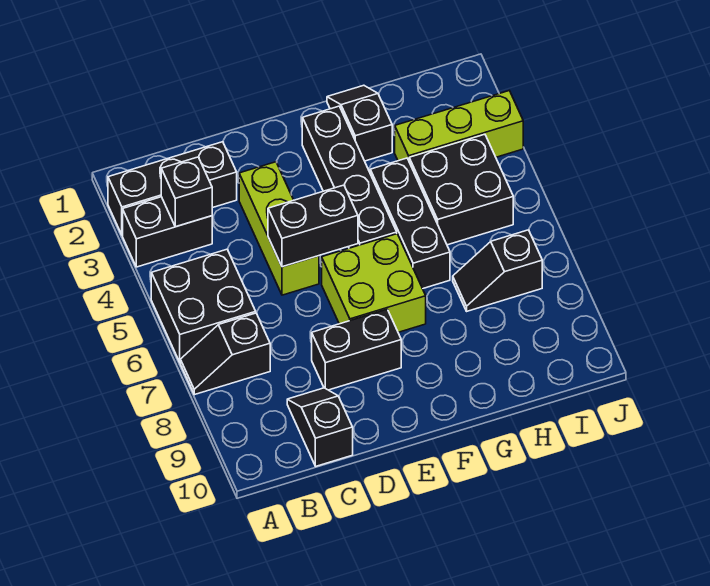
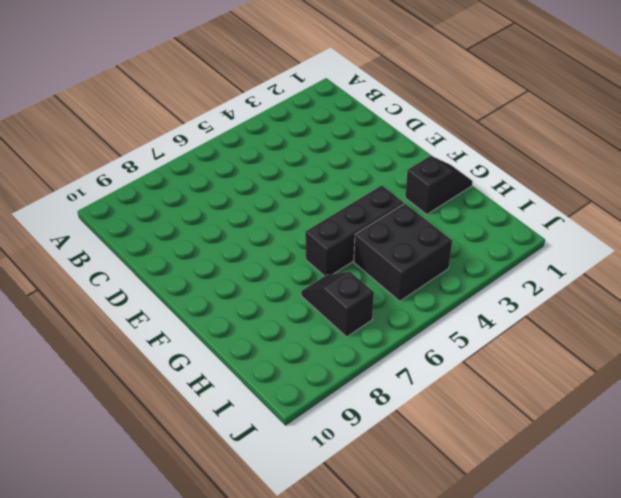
none -> black brick A2:C2 level 1
none -> black brick A3:B3 level 1
none -> black brick A5:B6 level 1

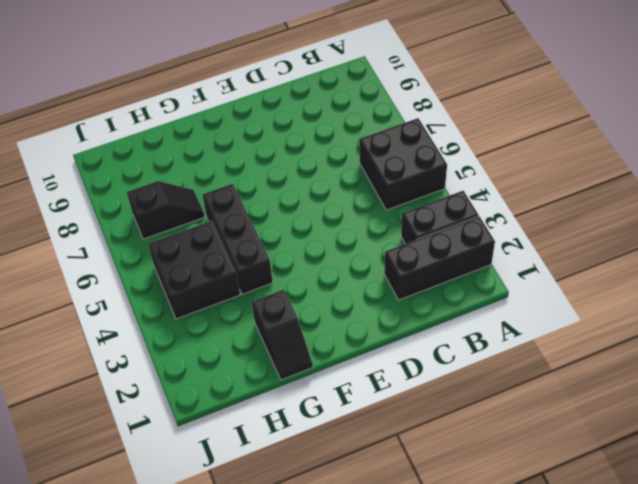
none -> black slope A7:B7 level 1 top B
none -> black slope C9:C10 level 1 top 10
none -> lime brick D3:D5 level 1

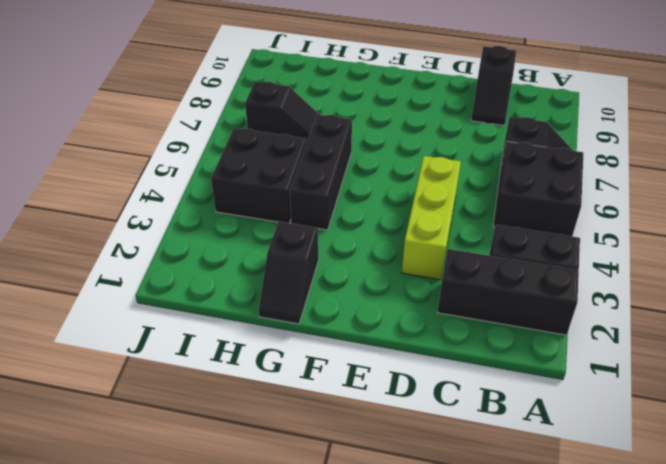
none -> black brick D8:E8 level 1
none -> lime brick E6:F7 level 1
none -> black brick F2:F5 level 1

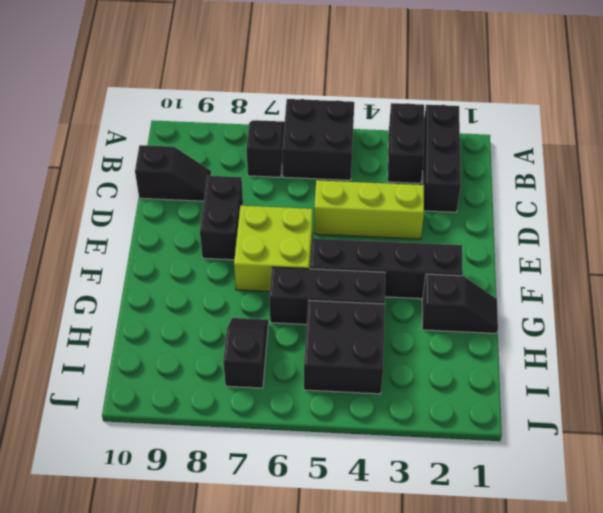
none -> lime brick H3:J3 level 1
none -> black brick B3 level 2
none -> black brick D5:E5 level 2

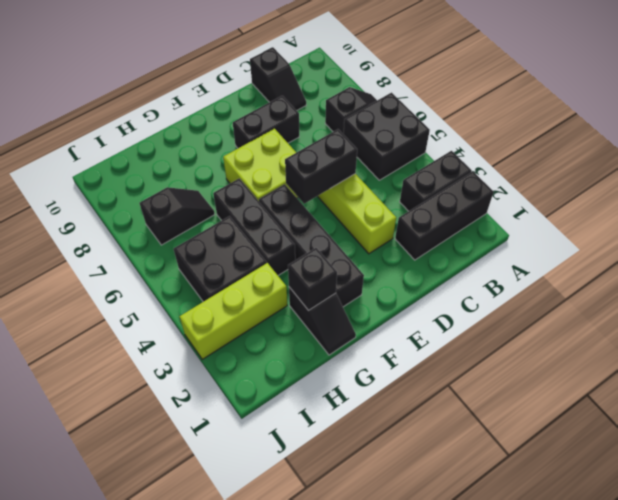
black brick G2 level 2 -> black brick B3 level 2

